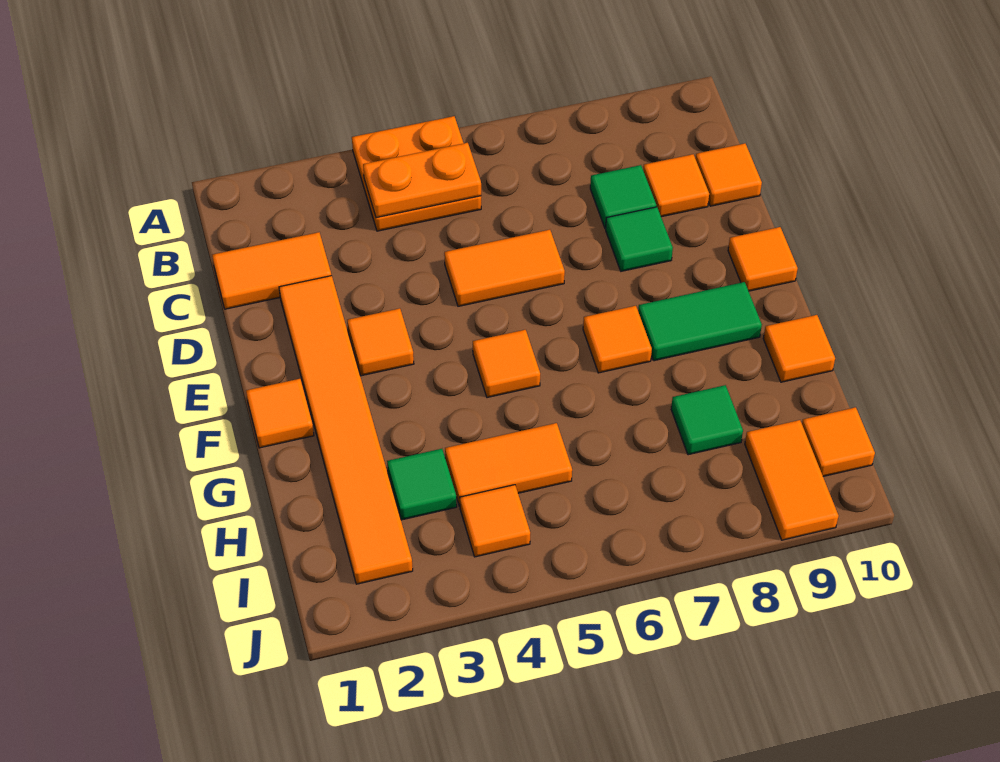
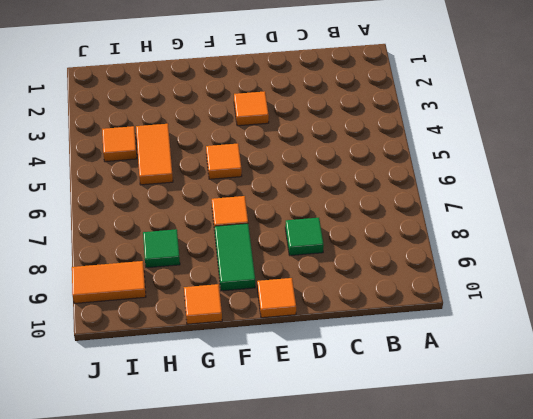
none -> orange plate A4:B5 level 1
none -> orange tile C1:C2 level 1
none -> green tile C8 level 1

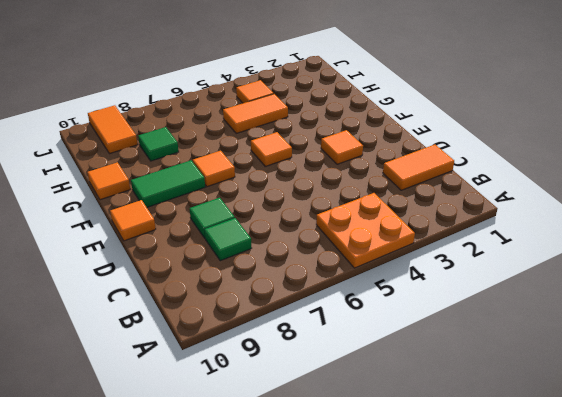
none -> orange tile C9 level 1
none -> orange tile C10 level 1
none -> orange tile D2:I2 level 1

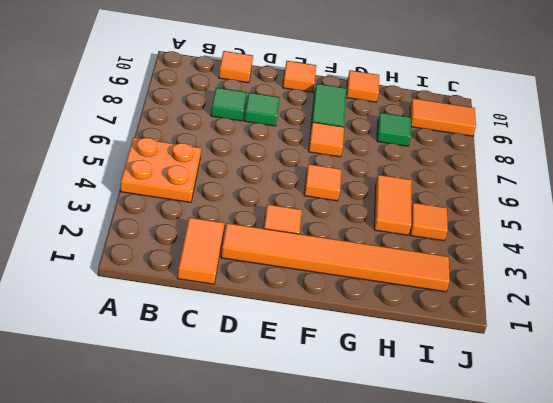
none -> orange tile C9 level 1
none -> orange tile D5:D6 level 1
none -> orange tile F1 level 1

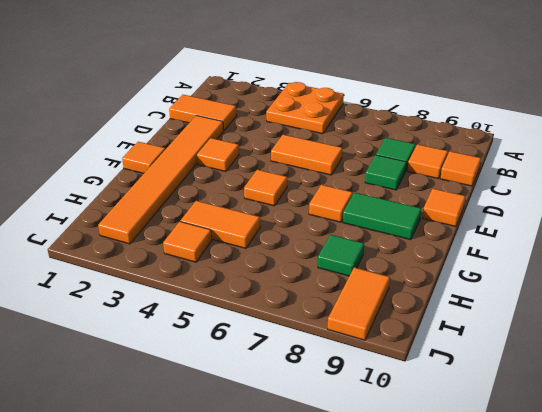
none -> orange tile G10 level 1
none -> green tile H3 level 1
none -> orange tile I10 level 1

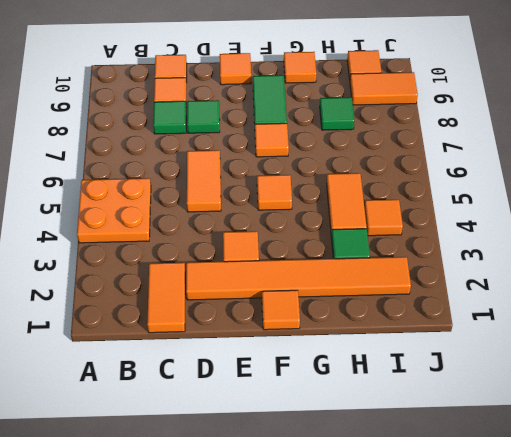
none -> orange plate B4:B5 level 2

